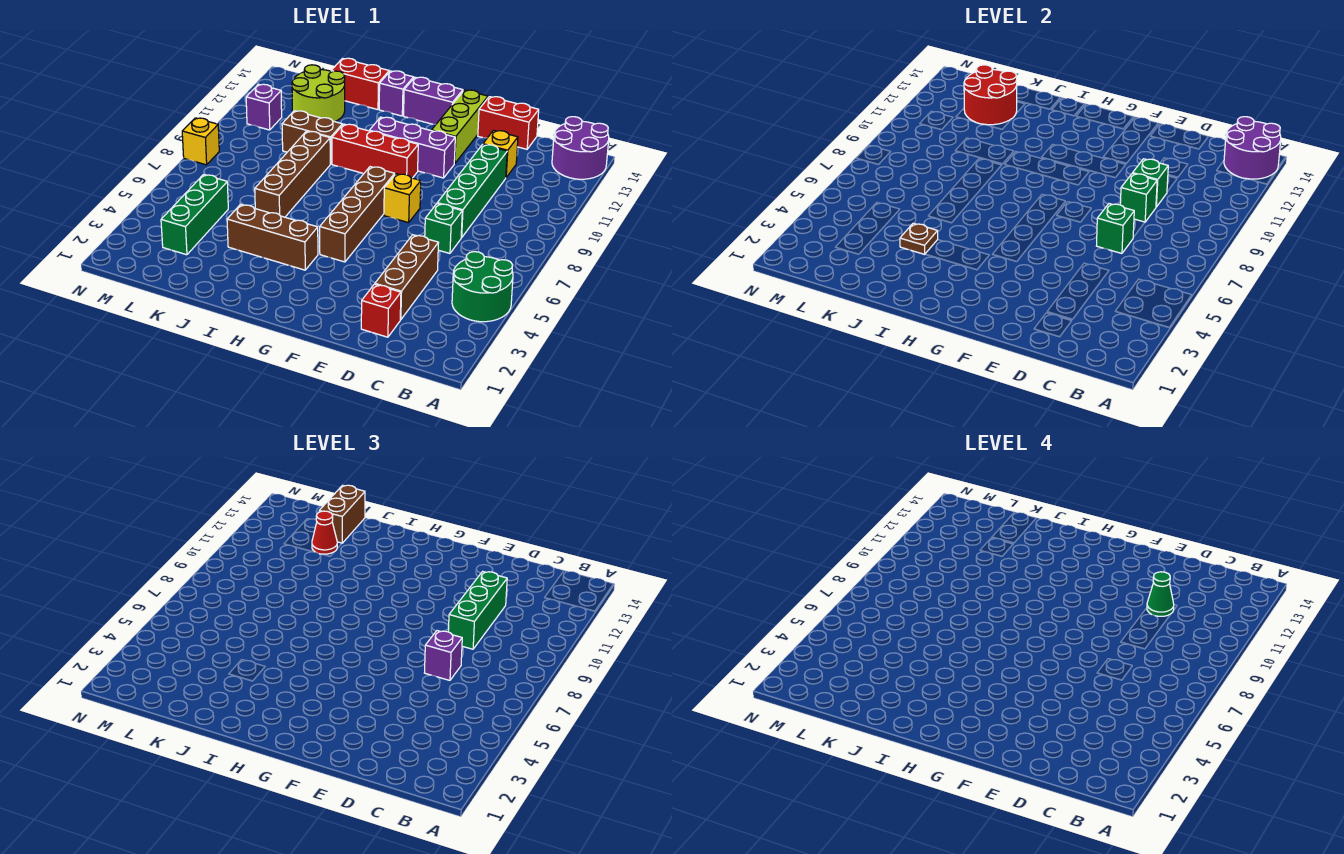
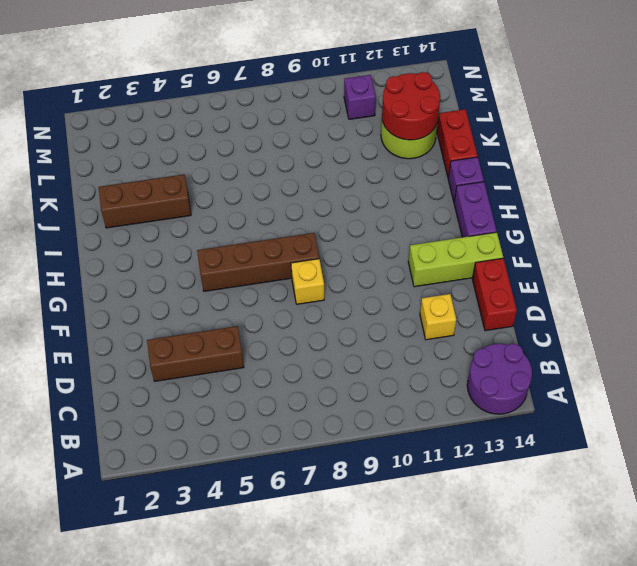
brown brick J2:J4 level 1 -> brown brick H4:J4 level 1
none -> green round brick A4:B5 level 1
none -> red brick D2 level 1
none -> green brick D7 level 1
none -> green brick D8:D11 level 1

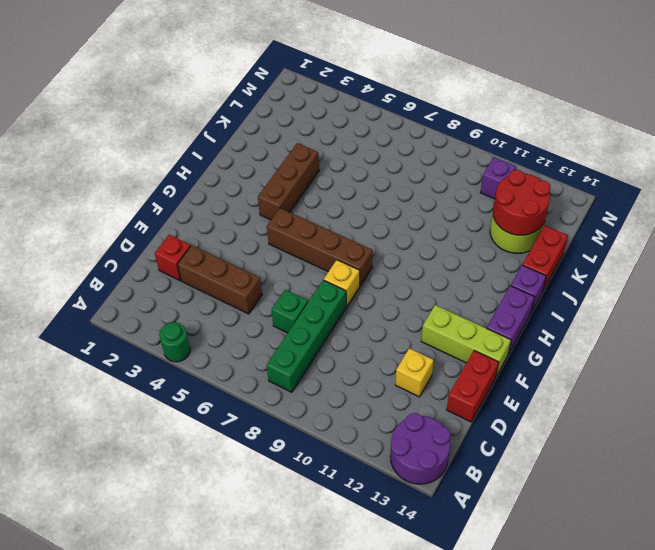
green round brick A4 level 1 -> green round brick A4:B5 level 1
green brick B8:E8 level 1 -> green brick D8:D11 level 1
none -> purple brick F11:H11 level 1
none -> red brick G10:I10 level 1
none -> brown brick J6:J9 level 1
none -> brown brick J10:K10 level 1

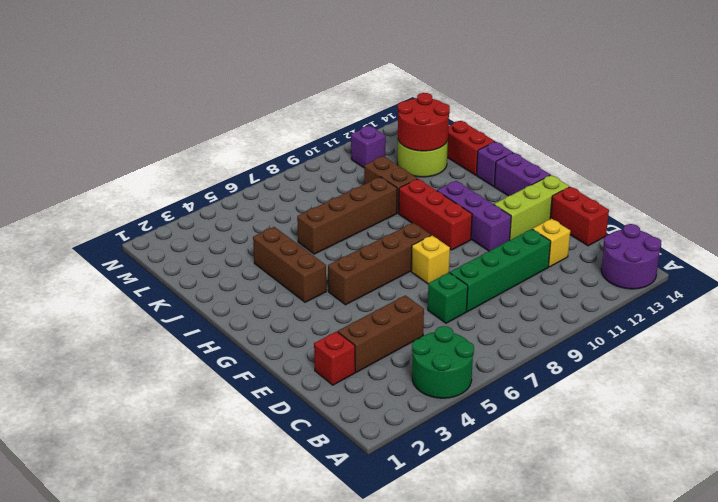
none -> green brick L3:L5 level 1
none -> yellow brick N8 level 1
none -> purple round brick A13:B14 level 2
none -> green brick D7 level 2

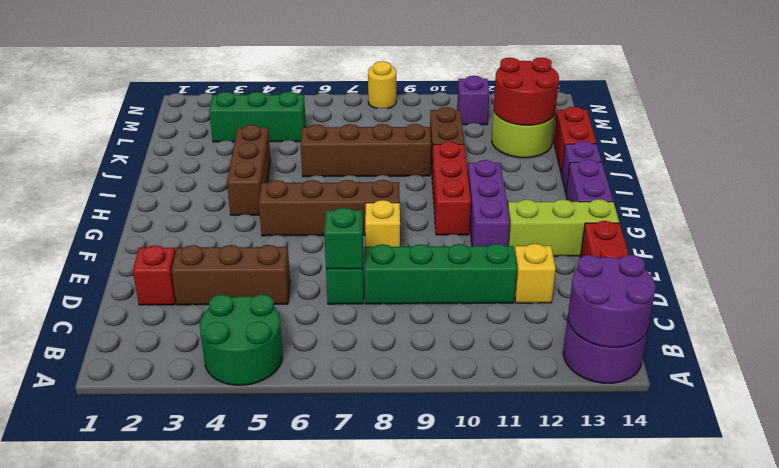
yellow round brick N8 level 1 -> yellow brick N8 level 1
none -> green brick D9 level 2
none -> green brick D10 level 2
none -> brown plate J4 level 2
none -> purple brick D7 level 3

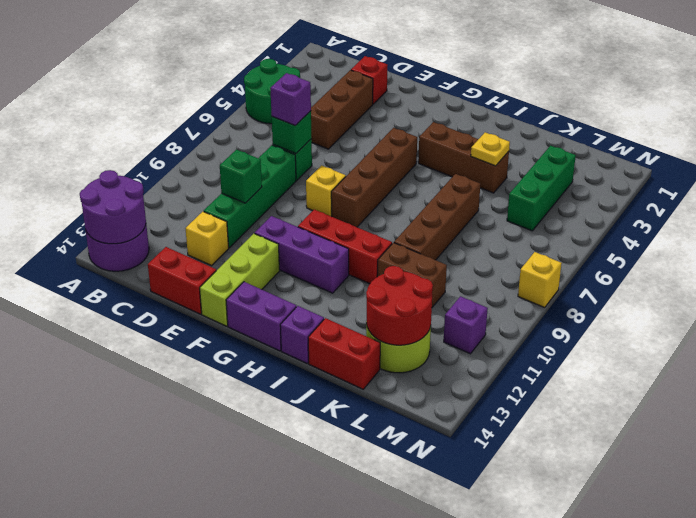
yellow plate J4 level 2 -> brown plate J4 level 2
none -> green brick D9 level 2
none -> green brick D9:D11 level 3
none -> red cone K12 level 3
none -> brown brick K13:K14 level 3

